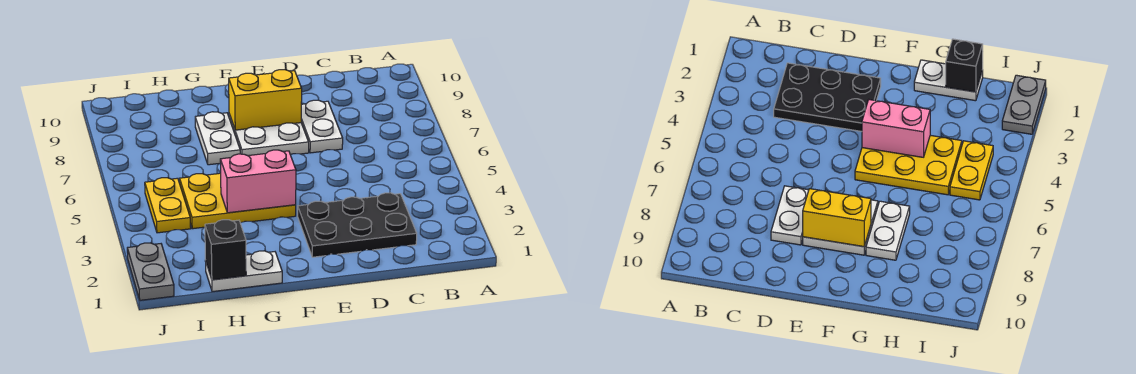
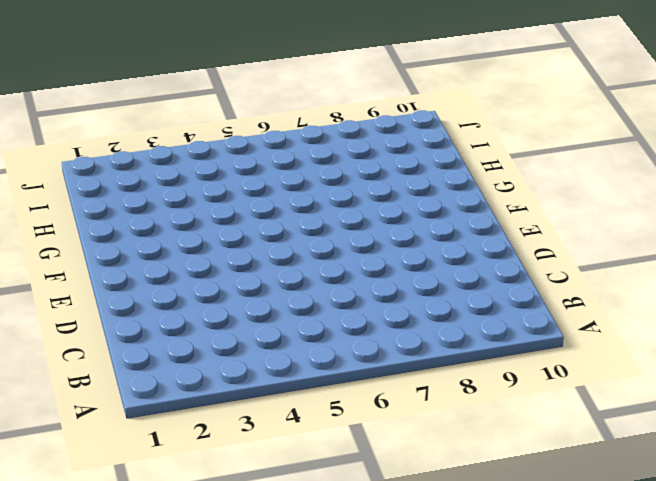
none -> black plate C2:E3 level 1
none -> white plate D7:D8 level 1

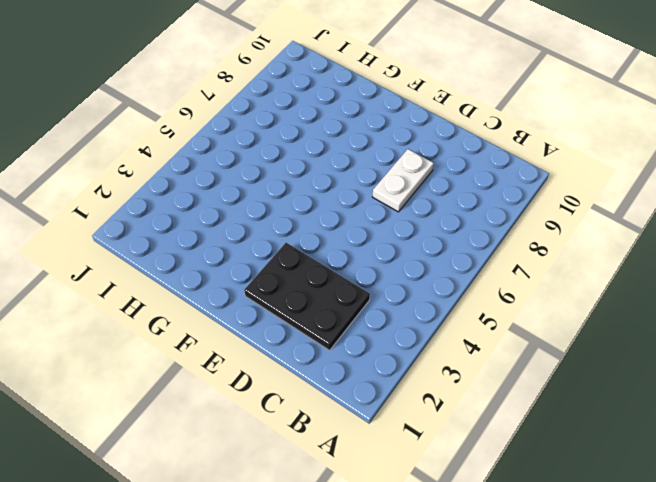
none -> white plate E7:F8 level 1
none -> yellow plate F4:H5 level 1

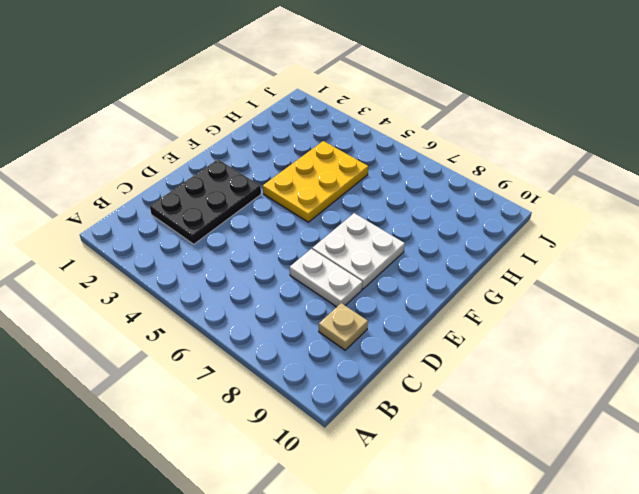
tan plate C9 level 1 -> none
none -> white plate G1:H1 level 1
none -> white plate G7:G8 level 1

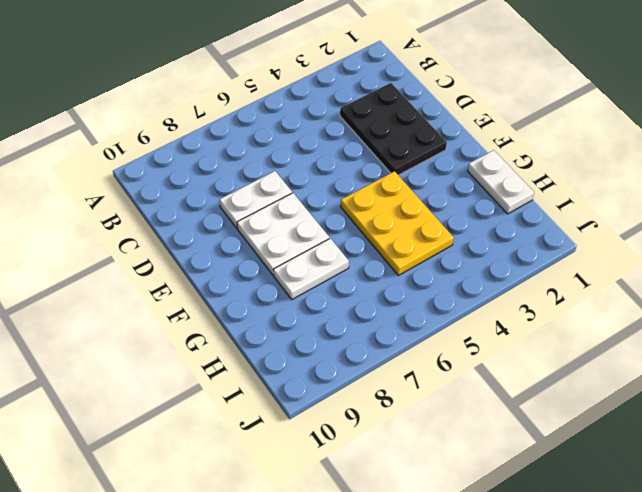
none -> yellow plate I4:I5 level 1
none -> grey plate J1:J2 level 1

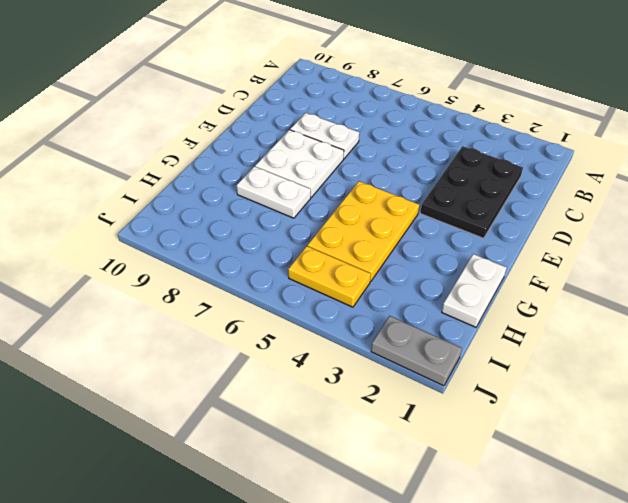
none -> yellow brick E8:F8 level 2
none -> pink brick F4:G4 level 2

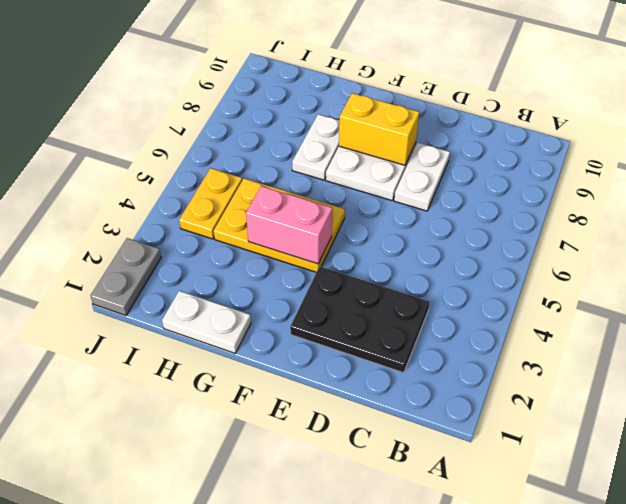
none -> black brick H1 level 2

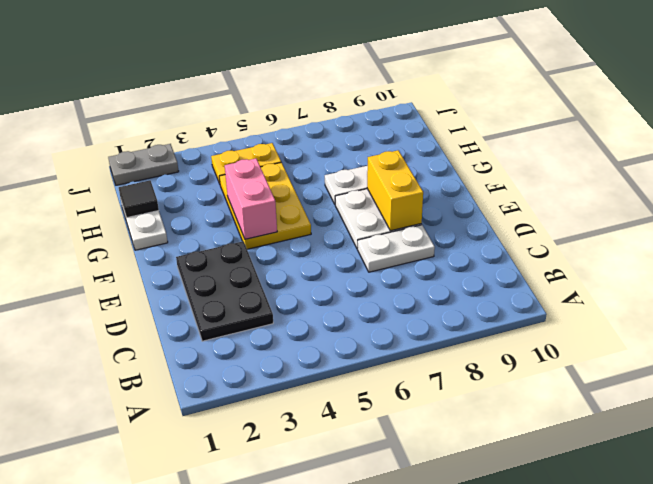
black tile H1 level 2 -> black brick H1 level 2

